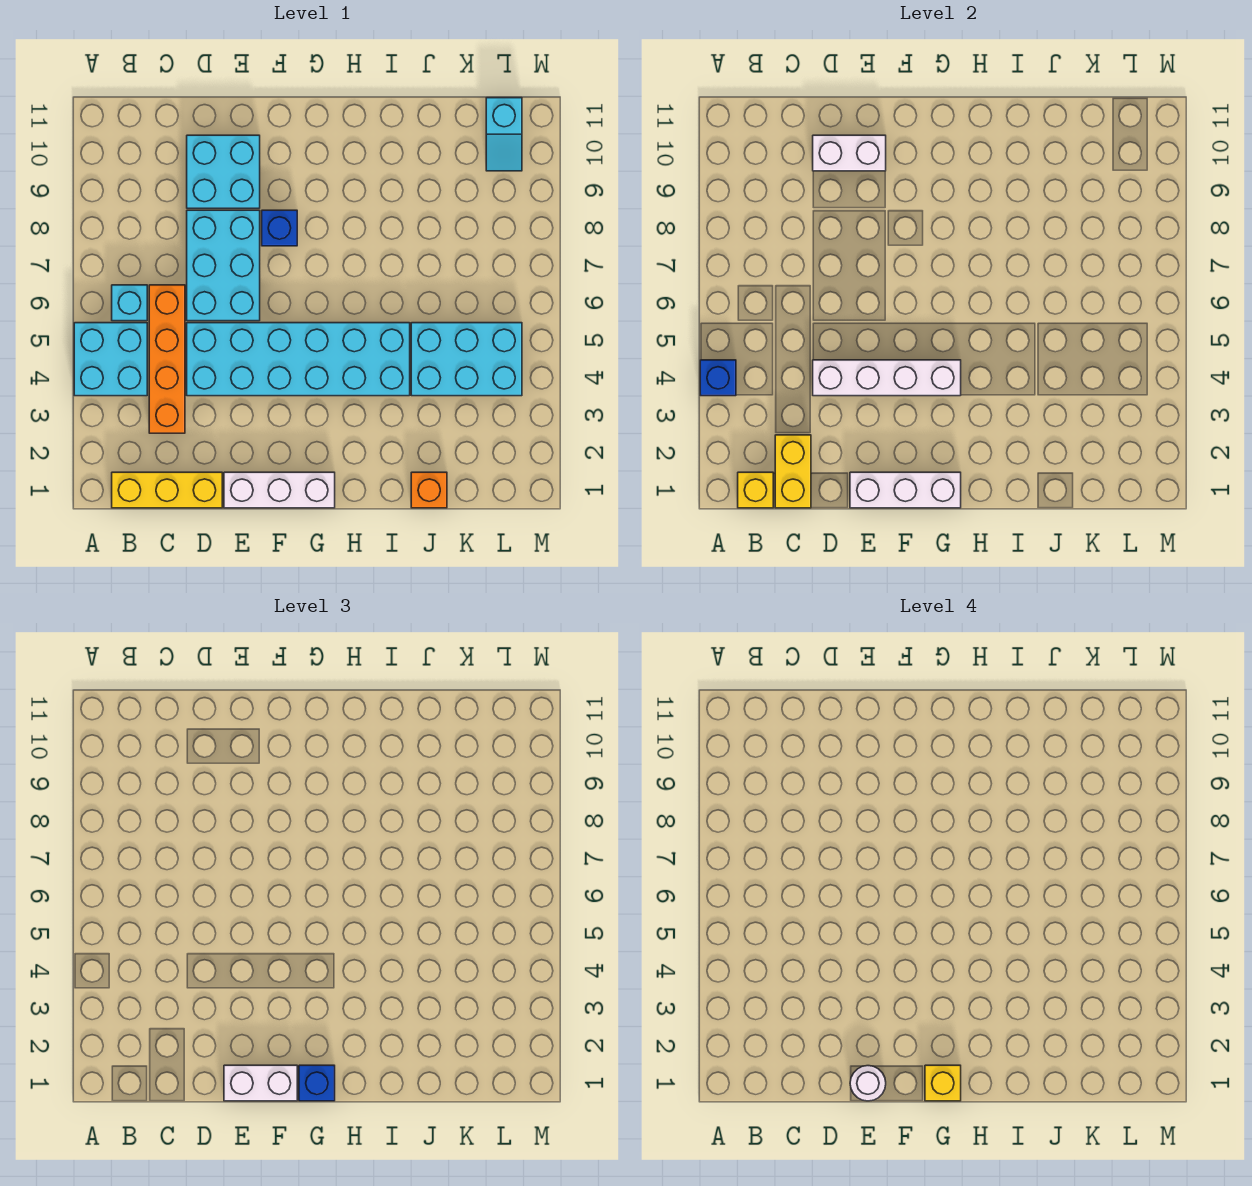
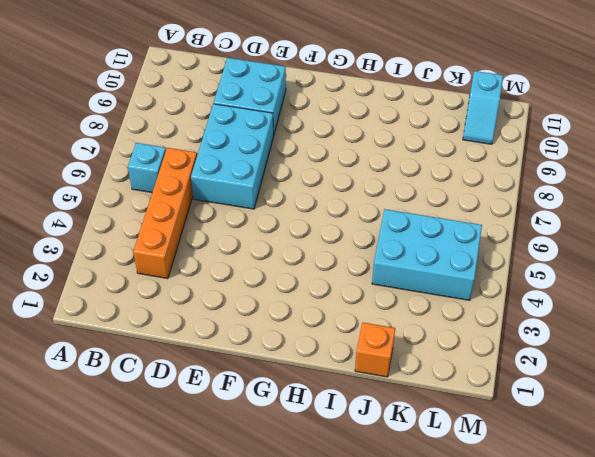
none -> cyan brick A4:B5 level 1
none -> yellow brick B1:D1 level 1
none -> cyan brick D4:I5 level 1

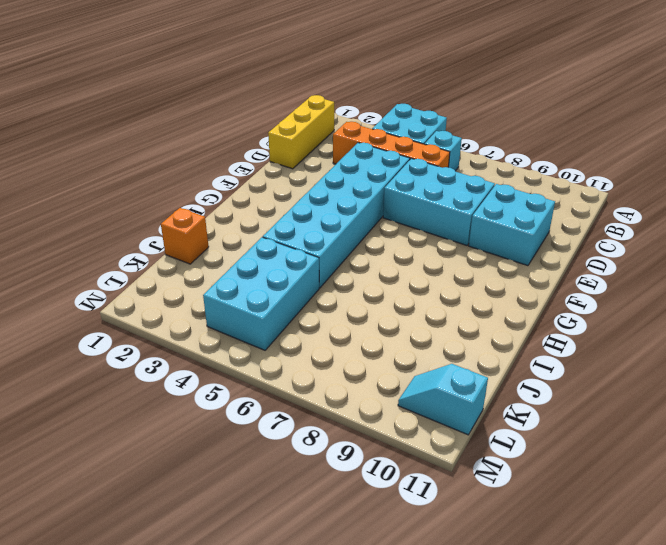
none -> white brick E1:G1 level 1
none -> blue brick F8 level 1
none -> blue brick A4 level 2

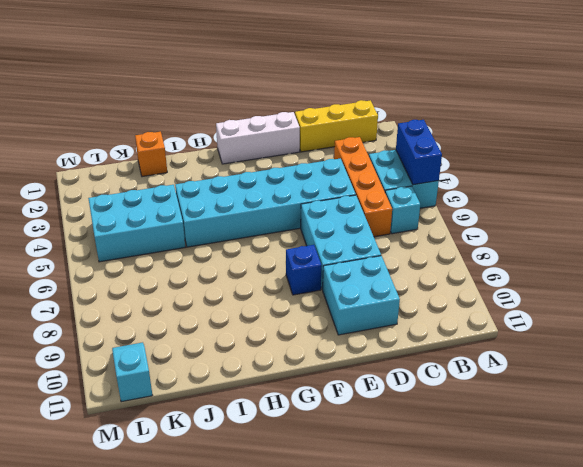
blue brick A4:A5 level 2 -> blue brick A4 level 2
none -> yellow brick B1 level 2
none -> yellow brick C1:C2 level 2
none -> white brick D4:G4 level 2

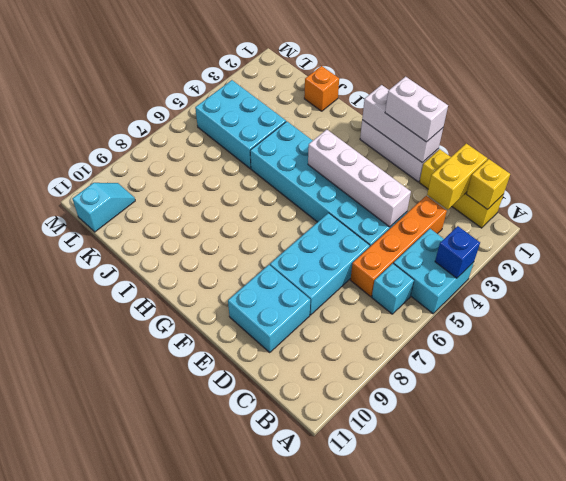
none -> blue brick F8 level 1
none -> white brick D10:E10 level 2
none -> blue brick G1 level 3

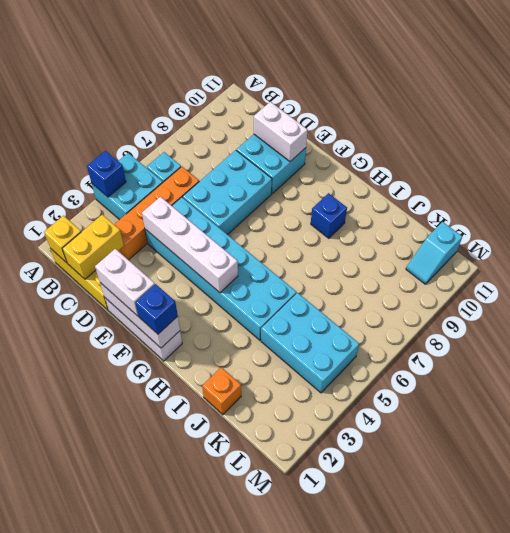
blue brick H9 level 1 -> blue brick F8 level 1
none -> white round brick E1 level 4
none -> yellow brick G1 level 4

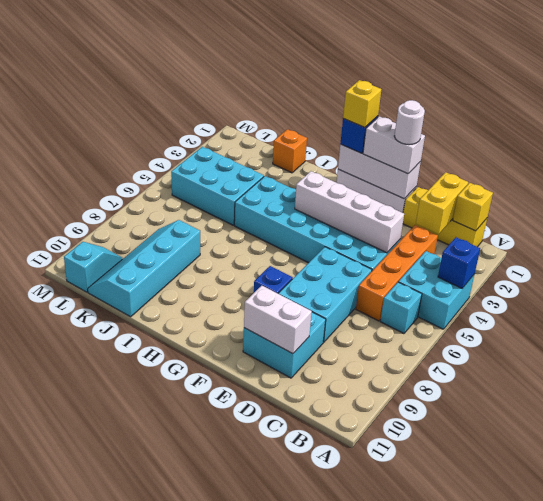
cyan slope J8:K11 level 1 top J -> none

